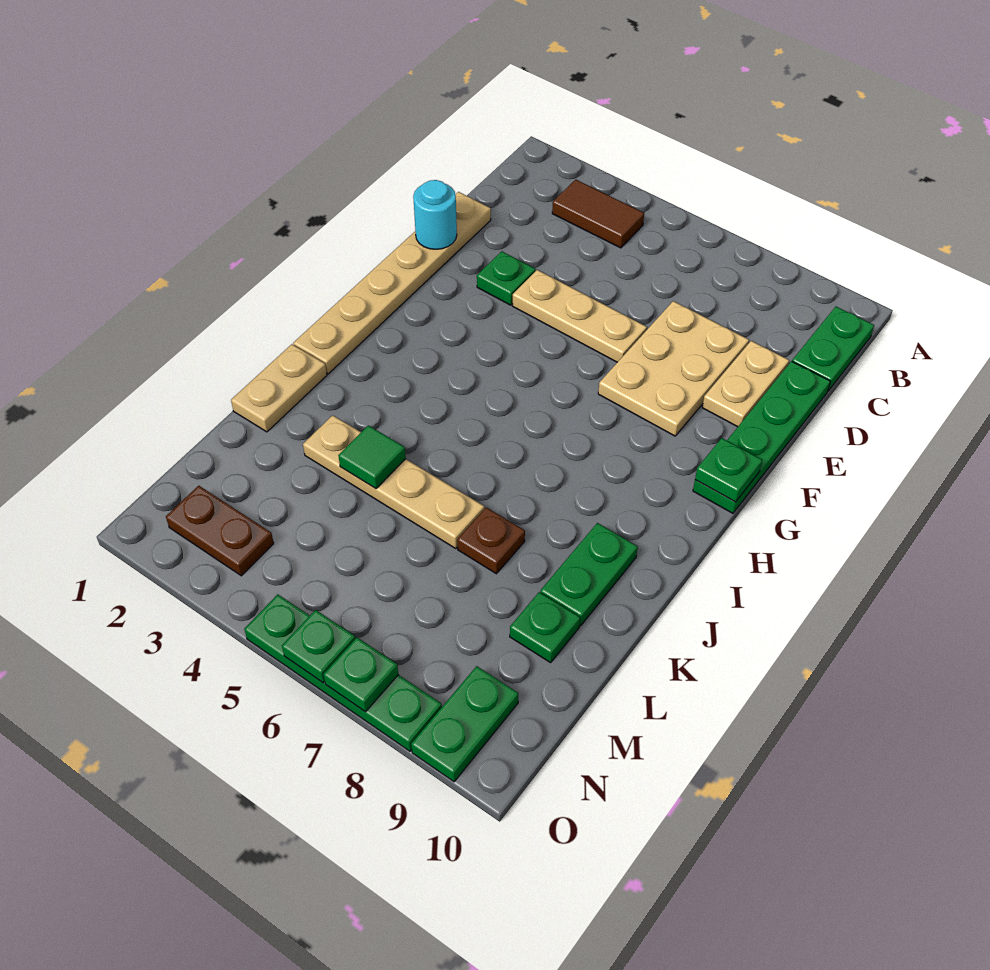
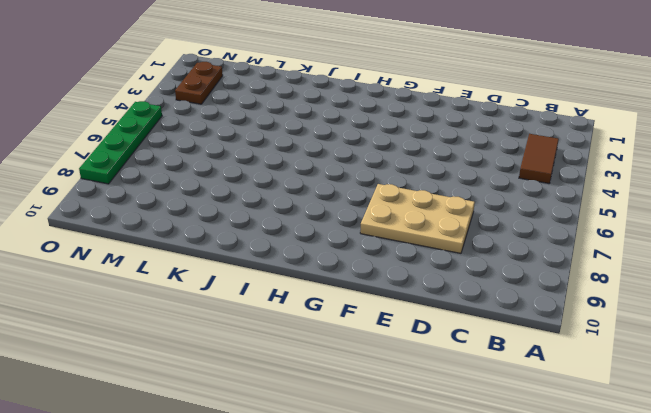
none -> green plate B10:C10 level 1
none -> tan plate D1:I1 level 1
none -> tan plate D9:E9 level 1

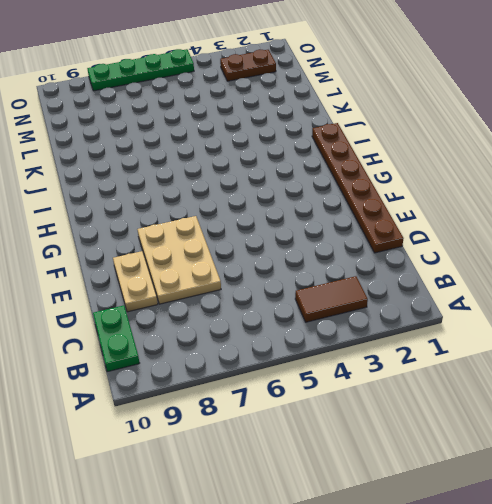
brown plate D1:I1 level 1 -> tan plate D1:I1 level 1
none -> green plate D10:G10 level 1
none -> green plate E3 level 1
none -> tan plate E4:E6 level 1

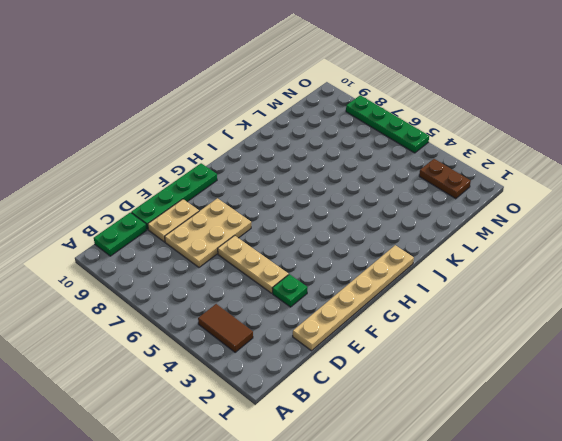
none -> tan plate J1:K1 level 1
none -> green plate J9:K9 level 1
none -> tan plate K3:K6 level 1

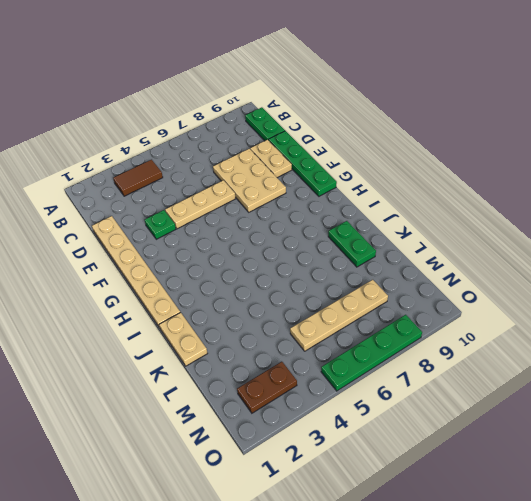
tan plate M5:M8 level 1 -> tan plate K3:K6 level 1
none -> brown plate K7 level 1
none -> green plate L9 level 1
none -> green plate N9:O9 level 1

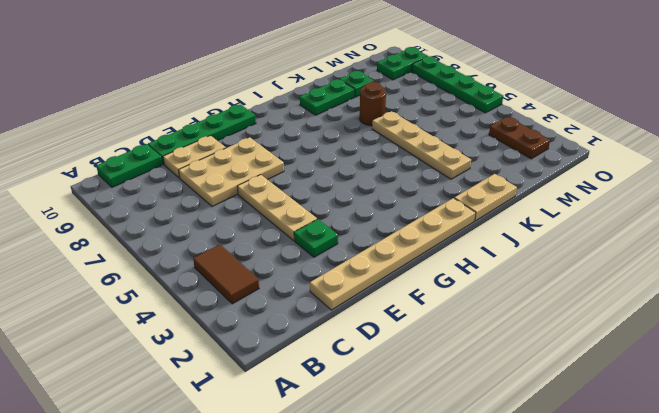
brown round brick K7 level 1 -> brown plate K7 level 1
none -> cyan round brick E1 level 2
none -> green plate G10 level 2
none -> green tile K4 level 2

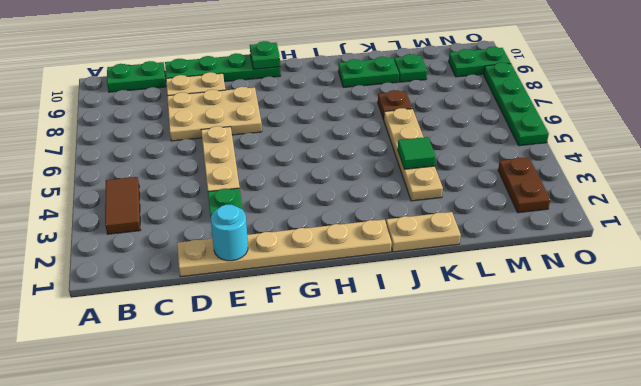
none -> green plate O6 level 2
none -> green plate O7 level 2

